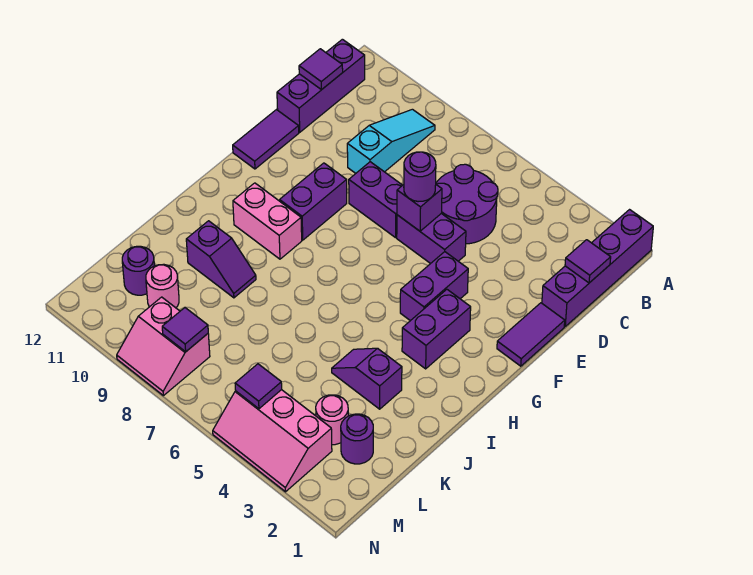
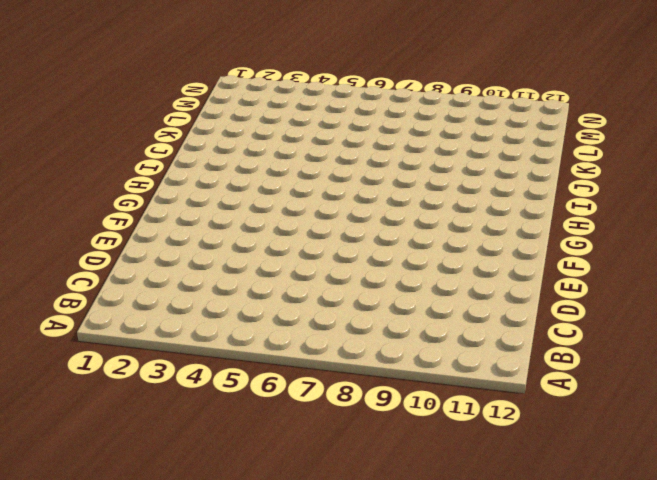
none -> purple brick A1:D1 level 1
none -> cyan slope B9:D9 level 1 top D
none -> purple brick B12:D12 level 1

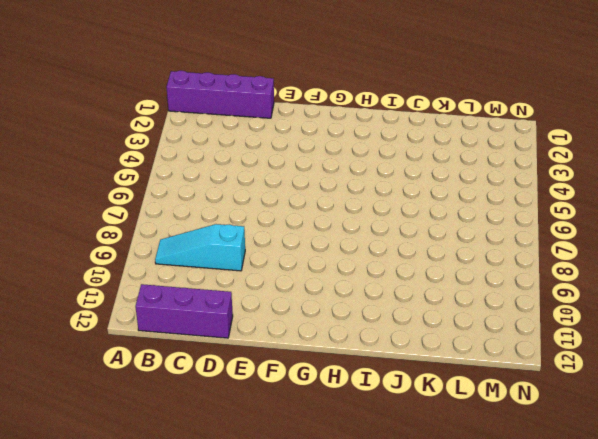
none -> purple round brick C5:D6 level 1
none -> purple tile E1:F1 level 1
none -> purple brick E5:E6 level 1

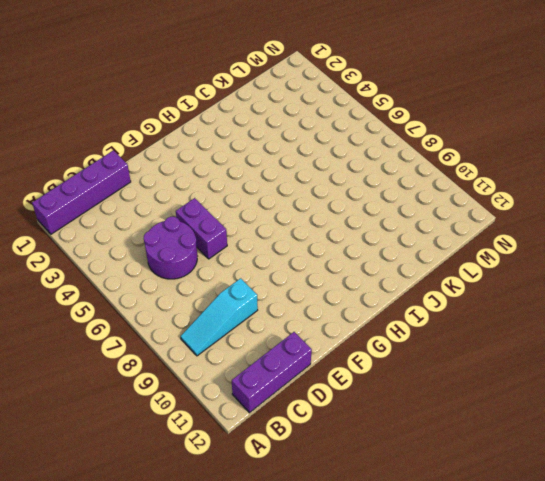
none -> purple tile E1:F1 level 1
none -> purple brick E7:E8 level 1
none -> purple tile E12:F12 level 1

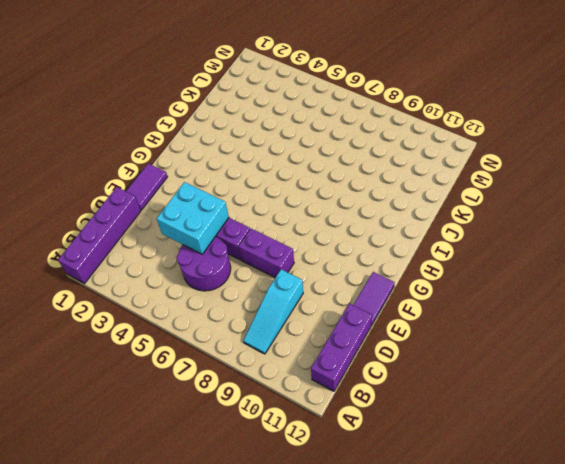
cyan brick D4:E5 level 2 -> none
none -> purple brick F4:G4 level 1
none -> purple brick F9:G9 level 1
none -> purple brick G3:H3 level 1

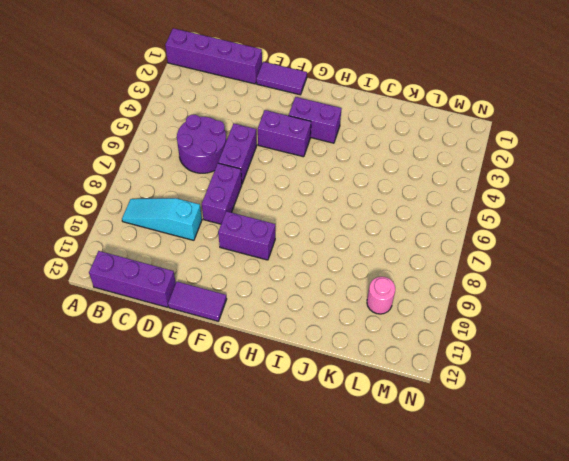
none -> pink brick H9:H10 level 1
none -> purple slope J3:J4 level 1 top 3
none -> purple slope J9:J10 level 1 top 10

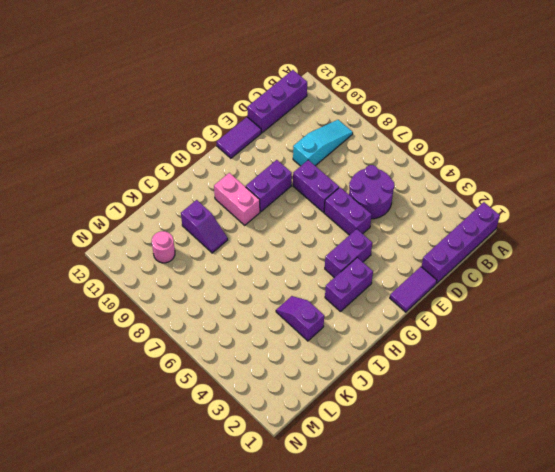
none -> purple round brick L2 level 1
none -> pink round brick L3 level 1
none -> purple round brick L11 level 1

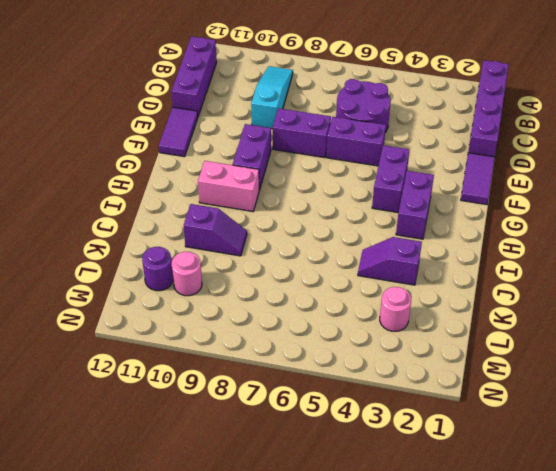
none -> purple round brick L2 level 1
none -> pink slope M3:N5 level 1 top M
none -> pink slope M8:N9 level 1 top M

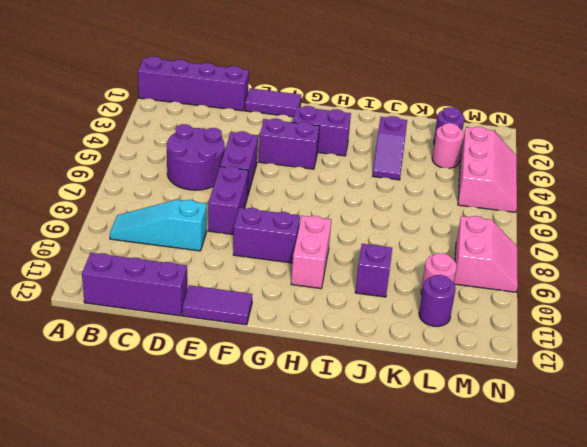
none -> purple tile C1 level 2
none -> purple tile C12 level 2
none -> purple brick E6 level 2

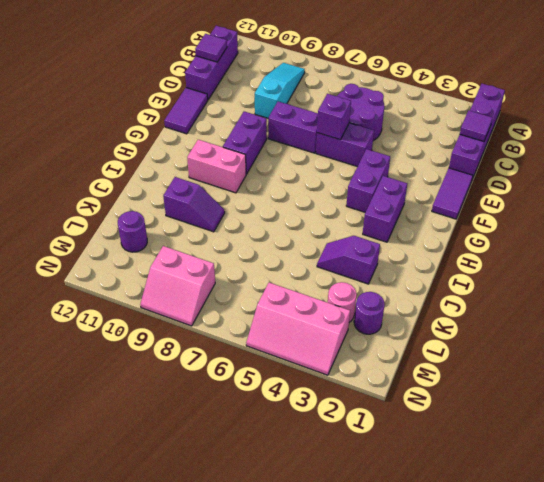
none -> pink round brick L10 level 1
none -> purple tile M5 level 2
none -> purple tile M8 level 2

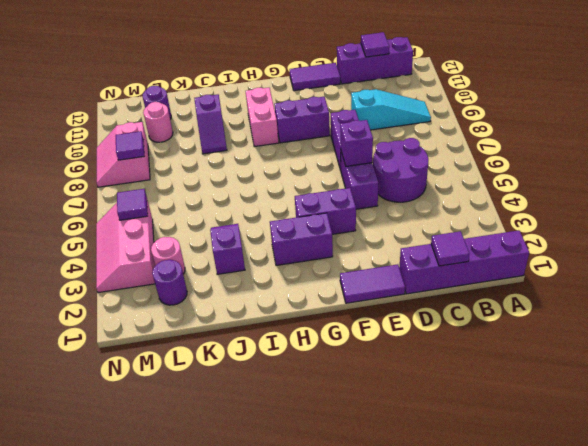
none -> purple round brick E6 level 3

